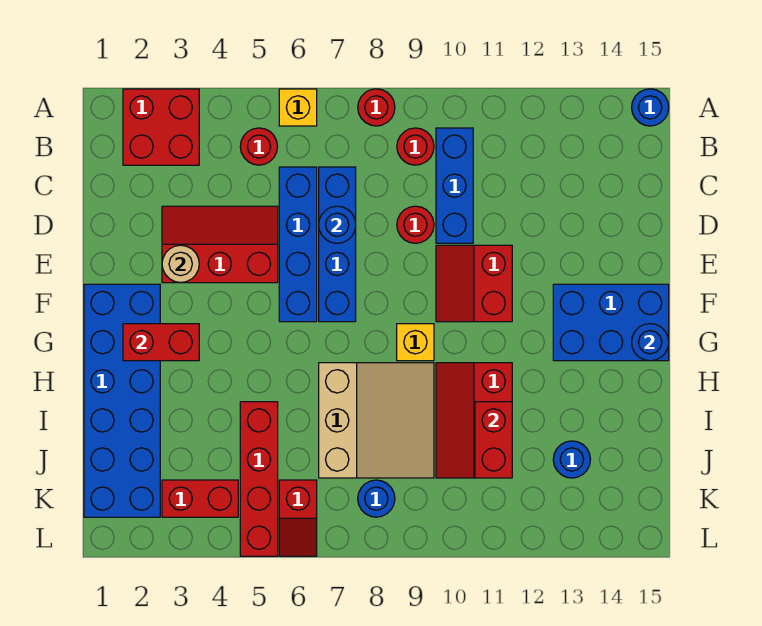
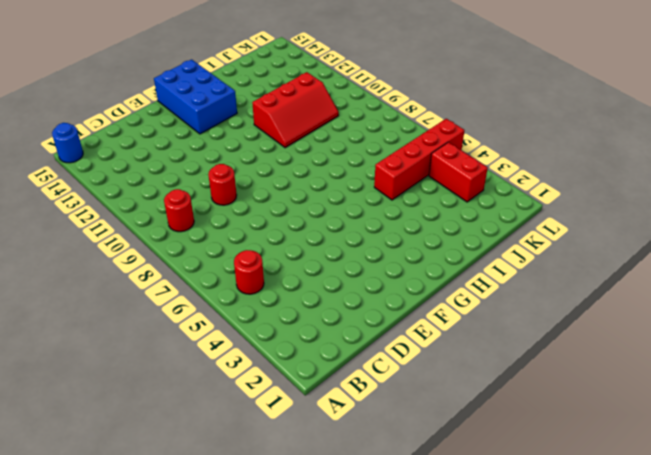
none -> red brick A2:B3 level 1
none -> yellow brick A6 level 1
none -> red round brick A8 level 1

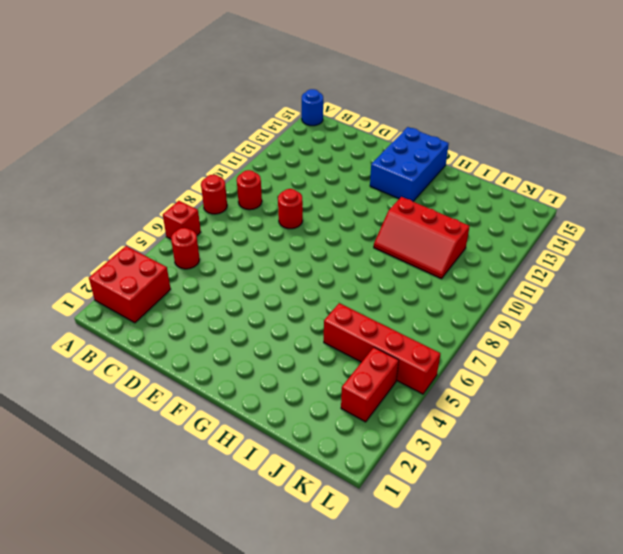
red brick A6 level 1 -> yellow brick A6 level 1
none -> blue brick B10:D10 level 1
none -> blue brick C6:F6 level 1
none -> blue brick C7:F7 level 1

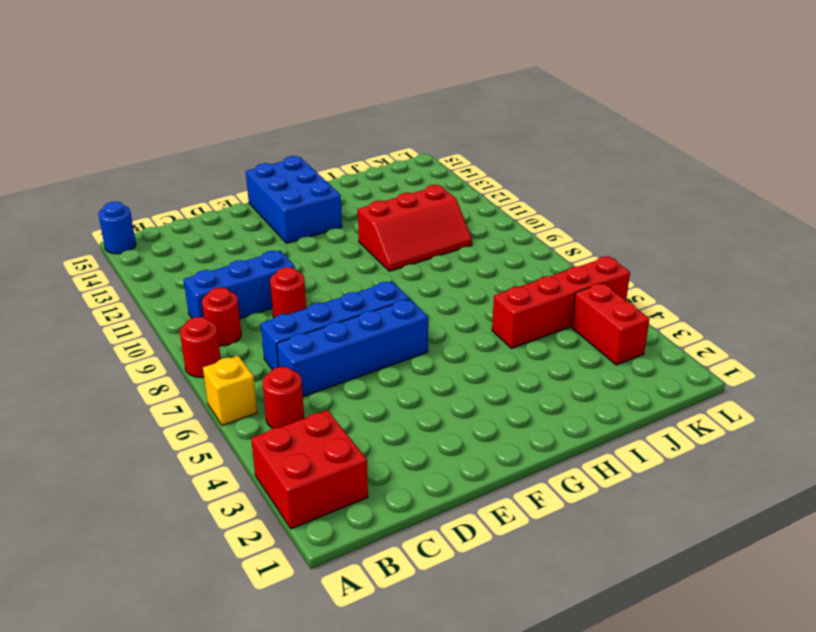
none -> red slope D3:E5 level 1 top E
none -> red slope E10:F11 level 1 top 11
none -> blue brick F1:K2 level 1

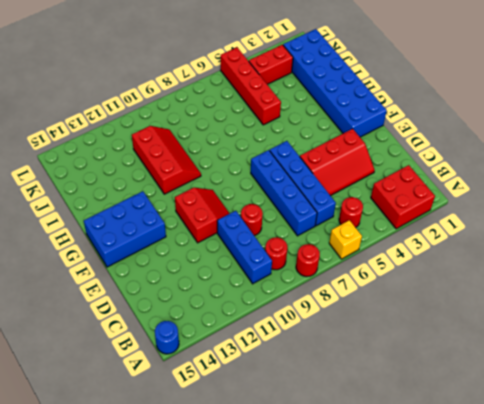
none -> yellow brick G9 level 1
none -> tan slope H7:J9 level 1 top 7
none -> blue round brick J13 level 1

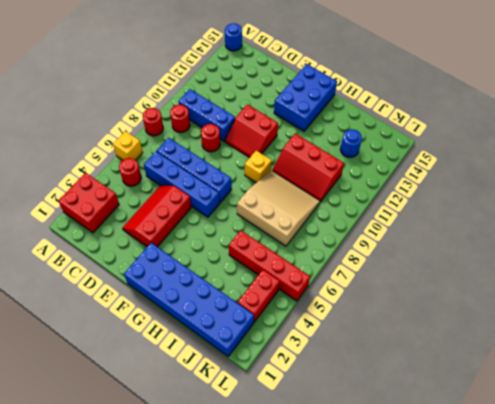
none -> red slope K6:L6 level 1 top K
none -> blue round brick K8 level 1
none -> blue round brick D7 level 2

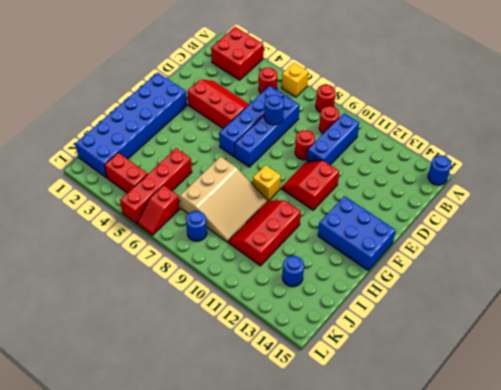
none -> tan round brick E3 level 2
none -> red brick G2:G3 level 2
none -> blue round brick G15 level 2

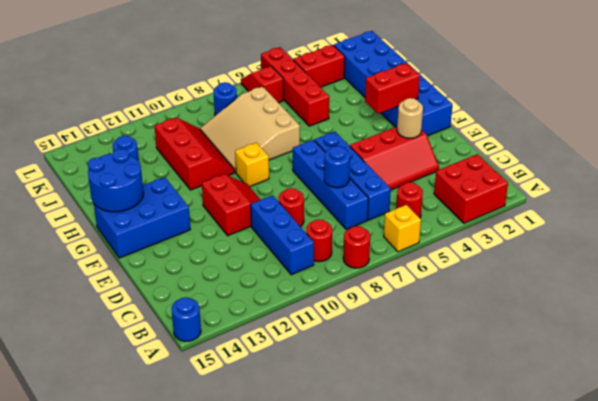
blue round brick G14:H15 level 2 -> blue round brick G15 level 2
none -> red brick I11:J11 level 2

